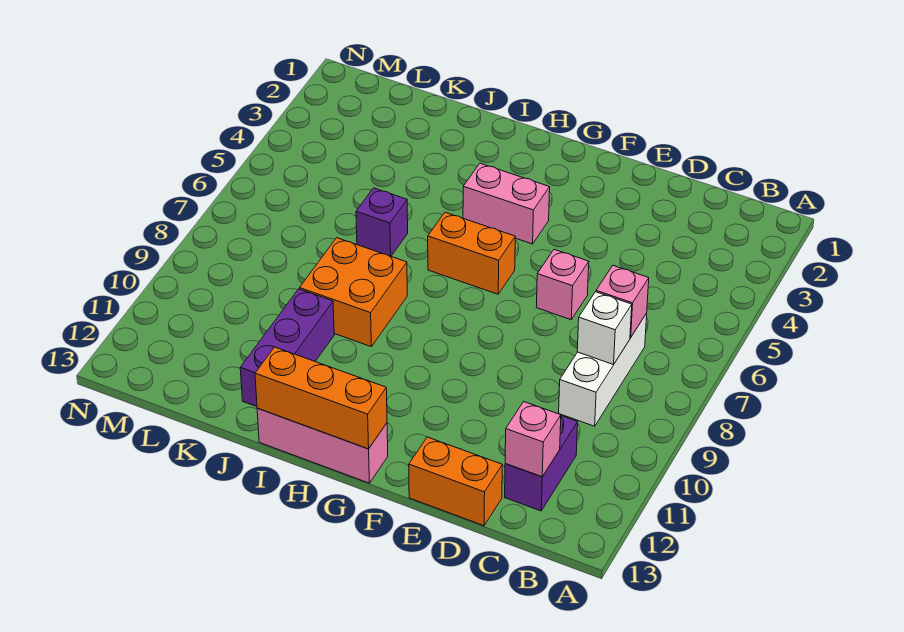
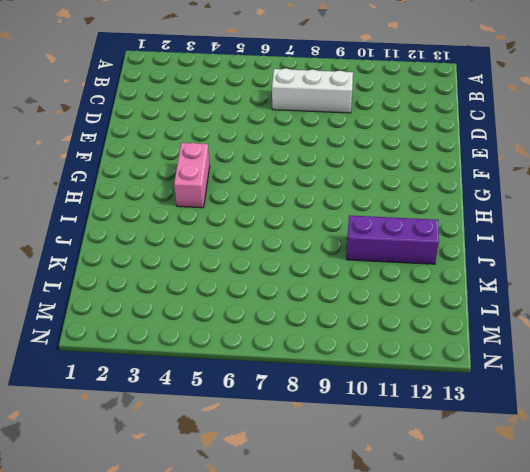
none -> purple brick C11:C12 level 1
none -> orange brick D13:E13 level 1
none -> pink brick E6 level 1

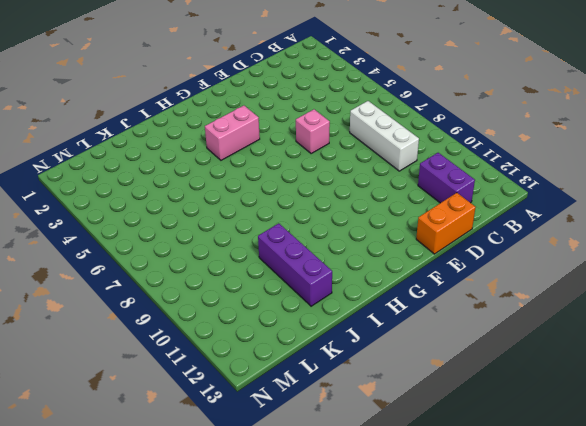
none -> orange brick G6:H6 level 1
none -> pink brick G13:I13 level 1
none -> orange brick I8:J9 level 1

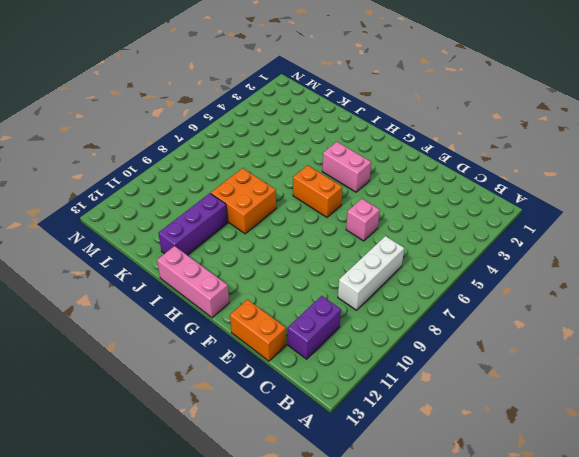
none -> purple brick J6 level 1
none -> pink brick C7 level 2
none -> white brick C8 level 2

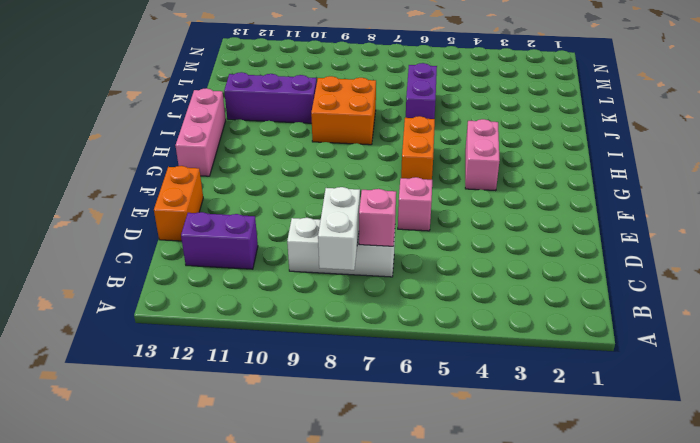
white brick B8:C8 level 2 -> white brick C8 level 2
purple brick J6:K6 level 1 -> purple brick J6 level 1
none -> pink brick C12 level 2
none -> orange brick G13:I13 level 2

